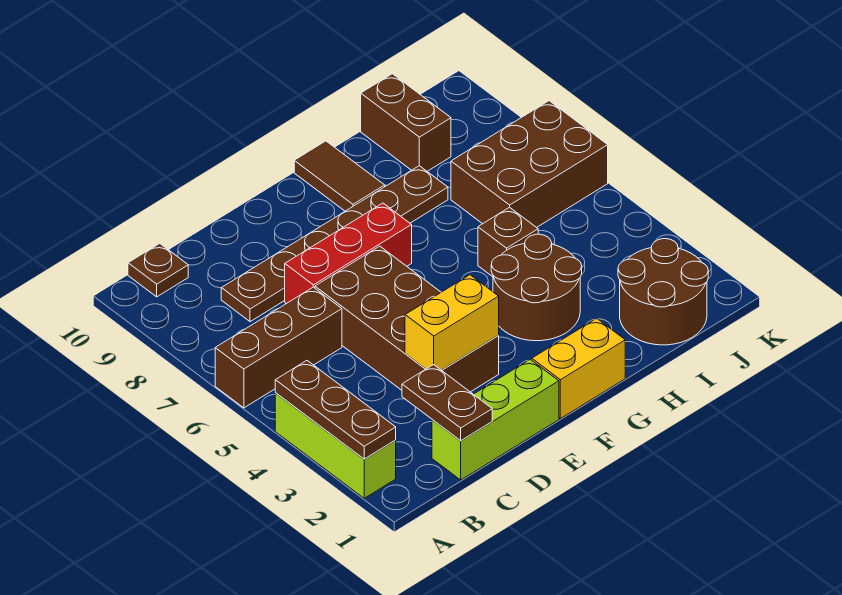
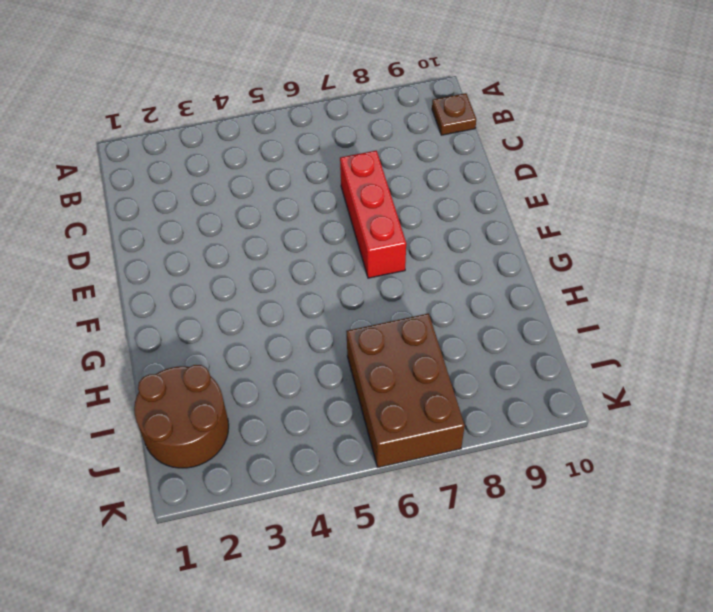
none -> lime brick A2:A4 level 1
none -> brown brick A6:C6 level 1
none -> lime brick C1:E1 level 1

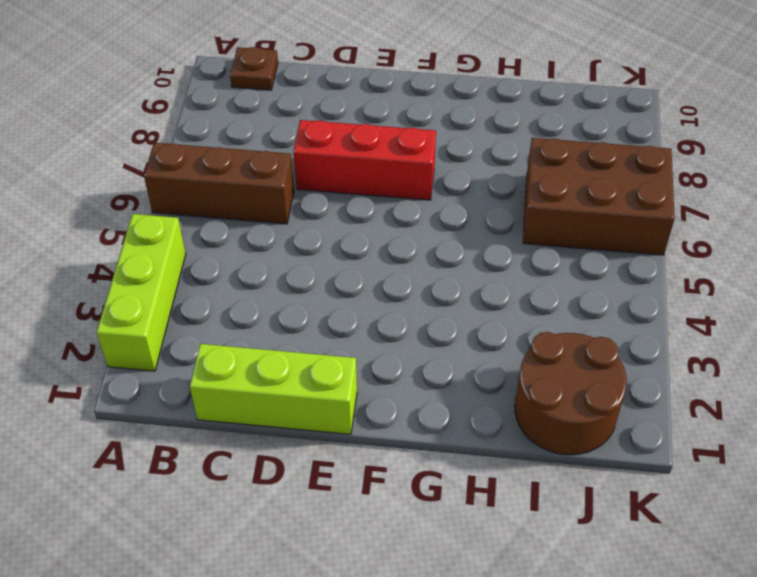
none -> brown plate C8:H8 level 1
none -> brown brick D3:E6 level 1
none -> yellow brick F1:G1 level 1

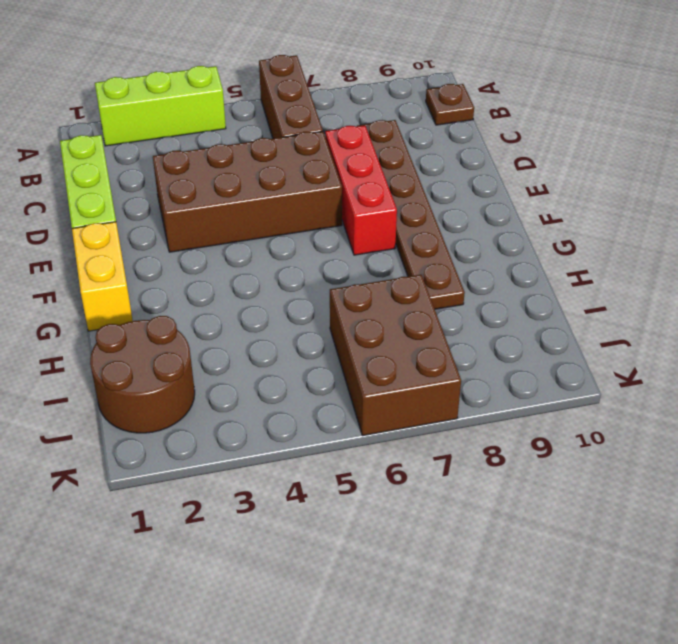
none -> brown round brick G3:H4 level 1
none -> brown tile G9:G10 level 1
none -> brown brick H5 level 1

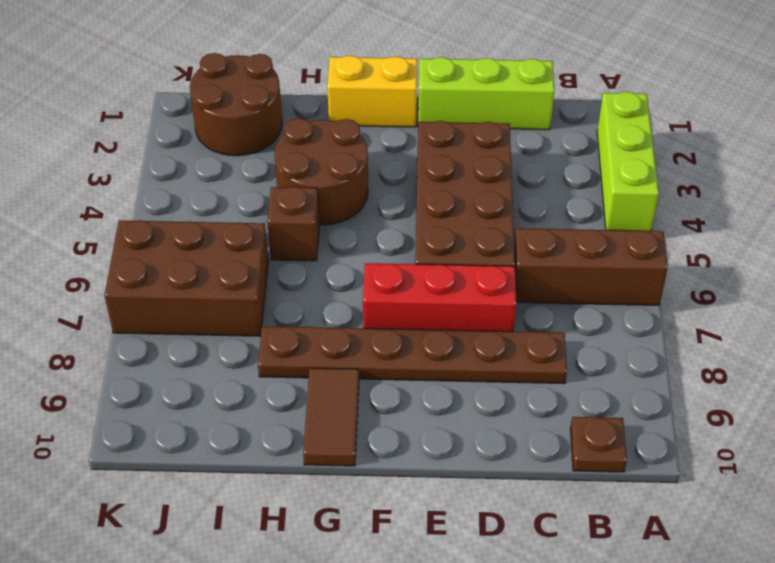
none -> brown brick I9:I10 level 1
none -> brown plate A2:A4 level 2
none -> brown plate C1:C2 level 2

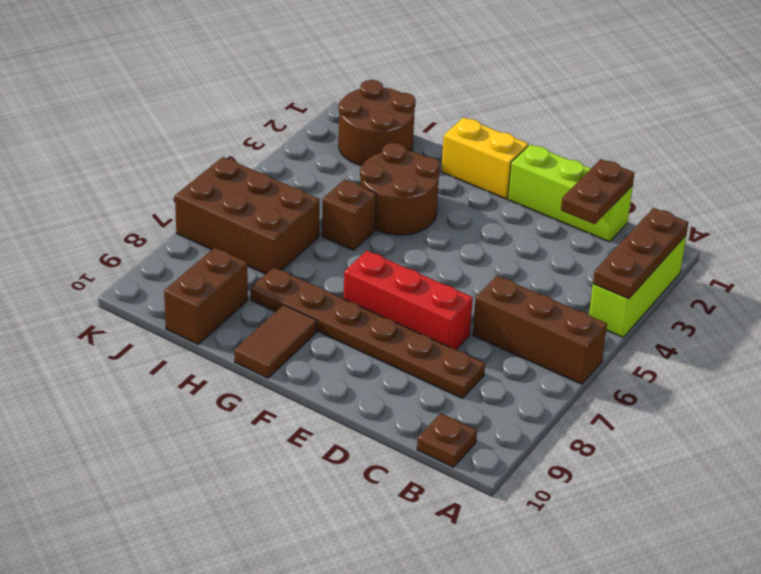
none -> brown brick D3:E6 level 1
none -> yellow brick D3:E3 level 2

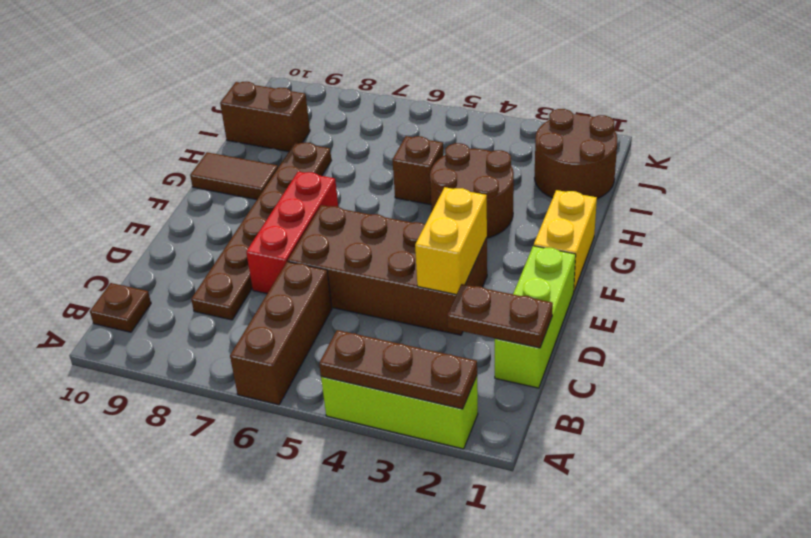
none -> brown brick I6:K7 level 1

